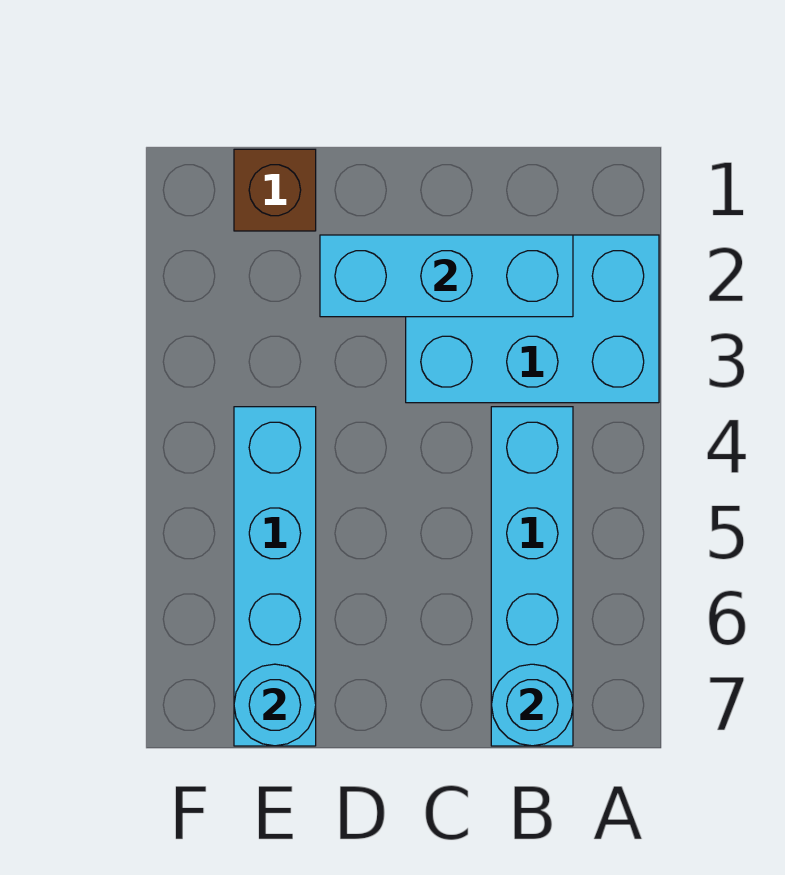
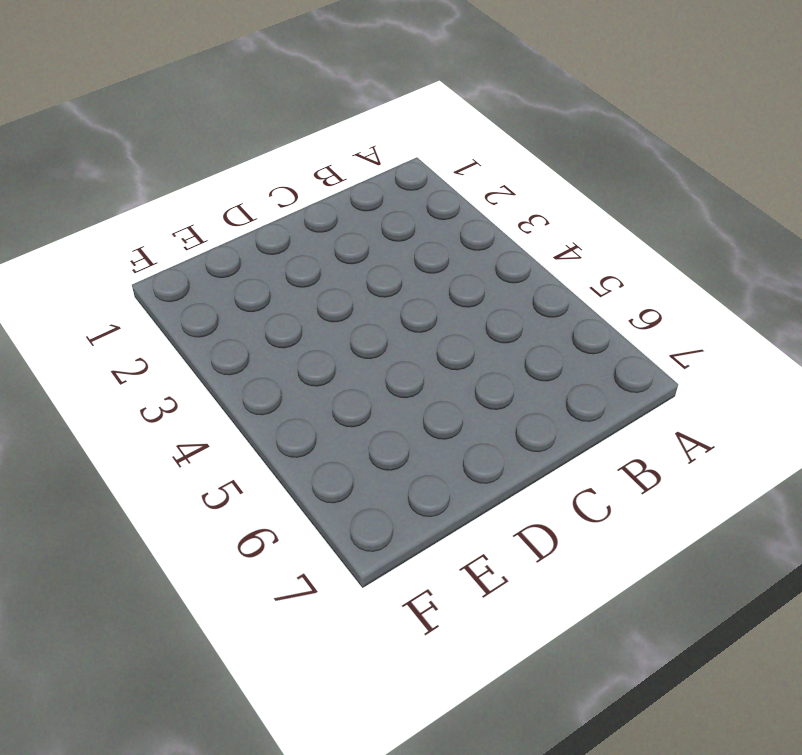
none -> cyan brick A2:C3 level 1
none -> cyan brick B4:B7 level 1

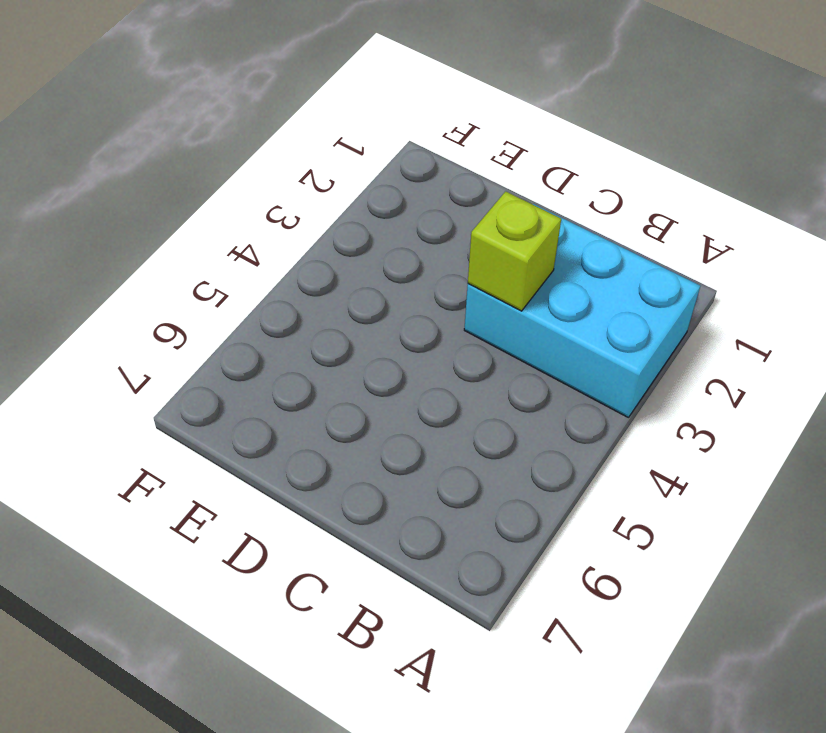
lime brick C3 level 2 -> none
none -> cyan brick B4:B7 level 1
none -> brown brick E1 level 1

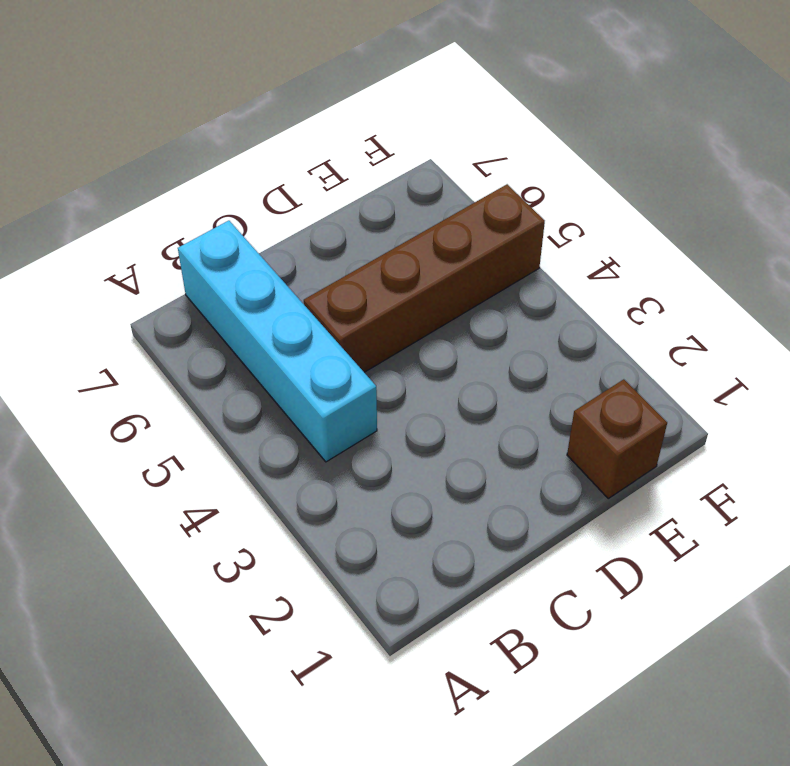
brown brick C5:F5 level 1 -> cyan brick E4:E7 level 1
none -> cyan brick A2:C3 level 1
none -> cyan brick B2:D2 level 2

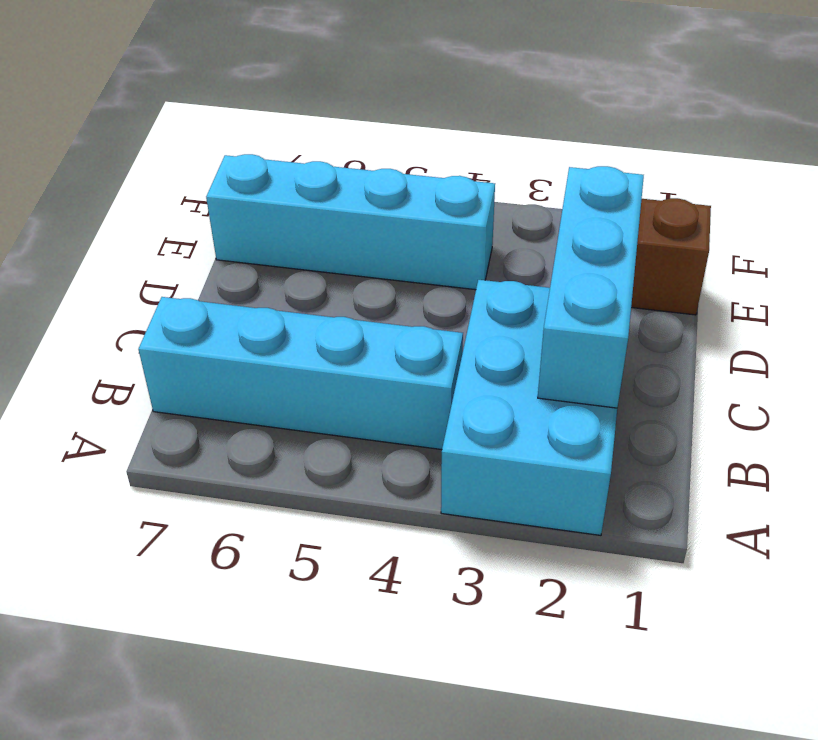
none -> cyan round brick B7 level 2
none -> cyan round brick E7 level 2

